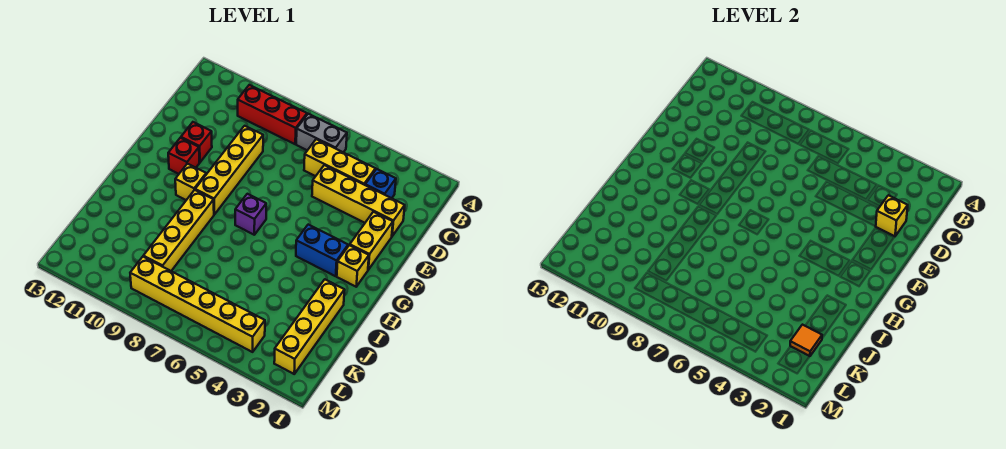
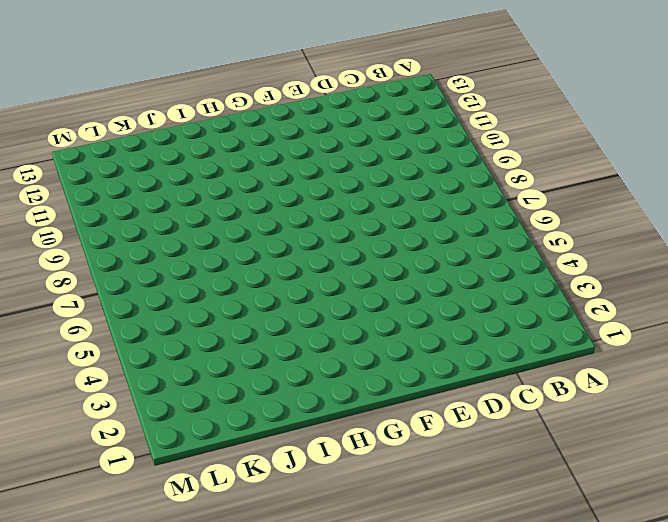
none -> grey brick B6:B7 level 1
none -> red brick B8:B10 level 1
none -> blue brick C3 level 1

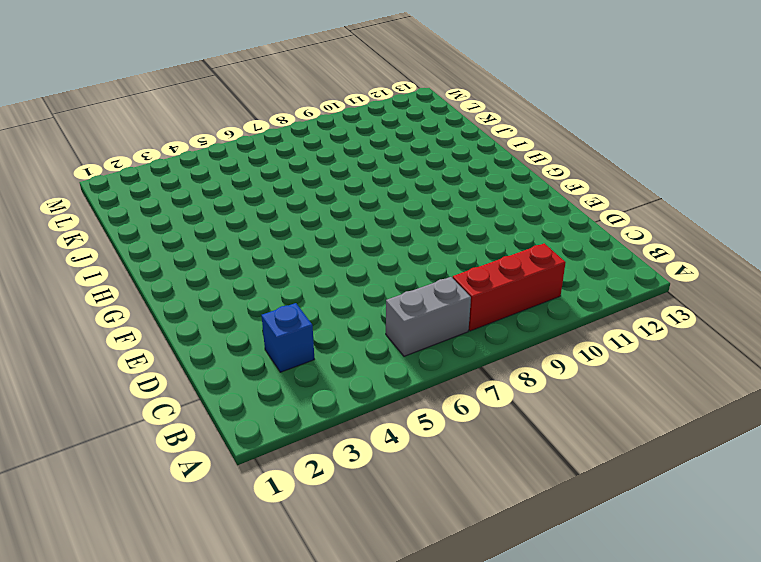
none -> yellow brick C4:C6 level 1
none -> yellow brick D2:D5 level 1
none -> yellow brick D9:G9 level 1

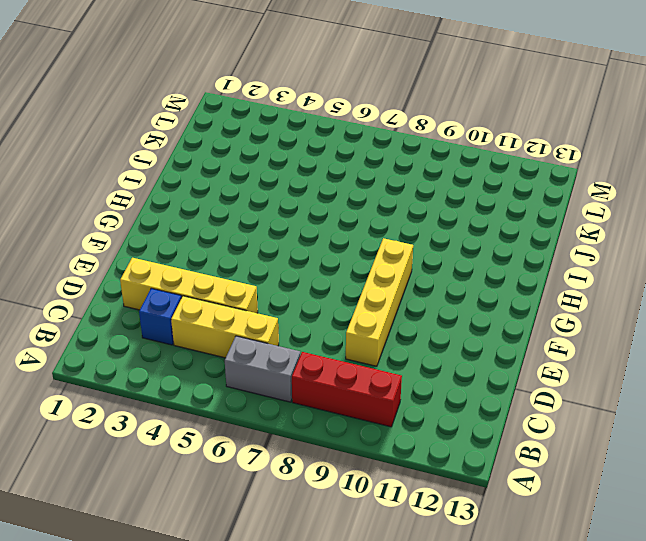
none -> yellow brick E2:F2 level 1
none -> red brick E11 level 1
none -> red brick F11 level 1

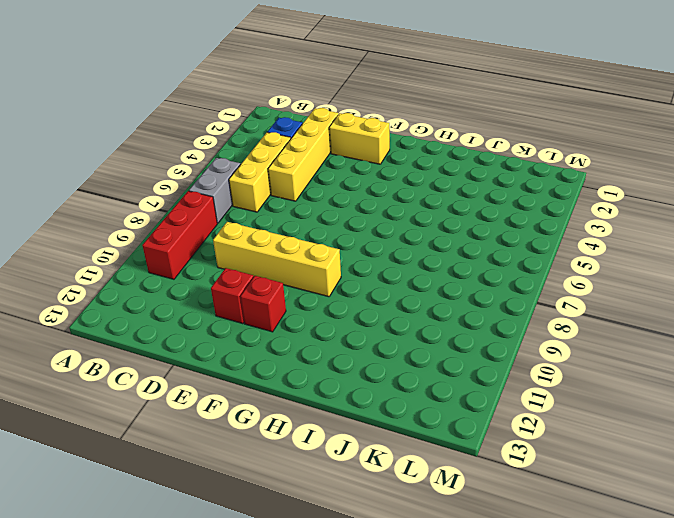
none -> yellow brick G2 level 1
none -> blue brick G3:G4 level 1
none -> purple brick G7 level 1

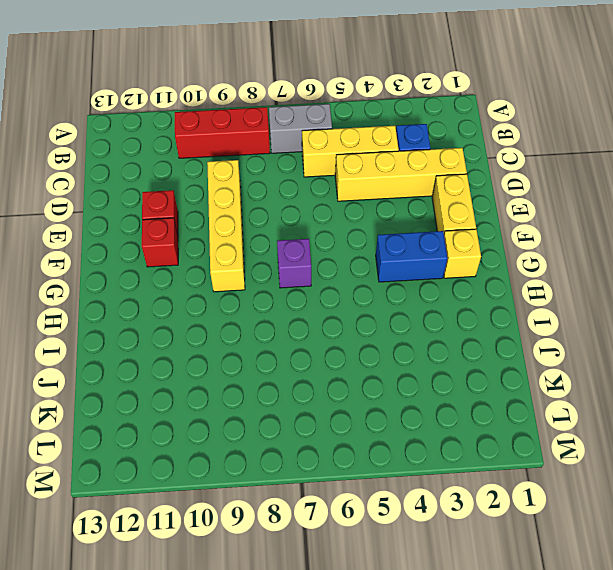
none -> yellow brick G10 level 1
none -> yellow brick H9:K9 level 1
none -> yellow brick I2:L2 level 1

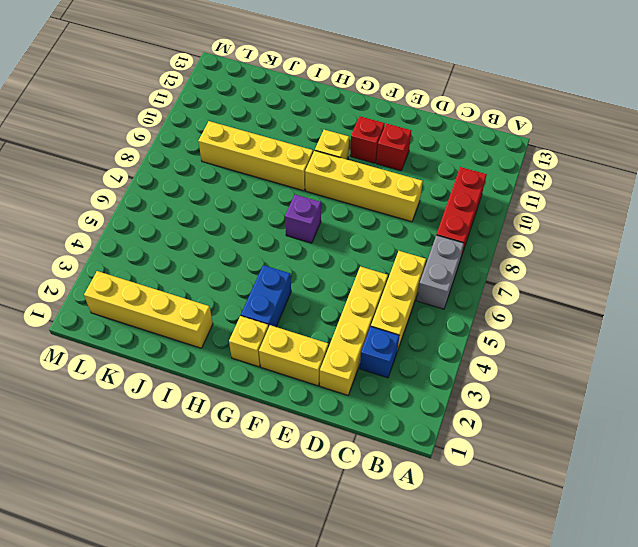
none -> yellow brick L4:L9 level 1
none -> yellow brick D2 level 2
none -> orange tile K2 level 2

